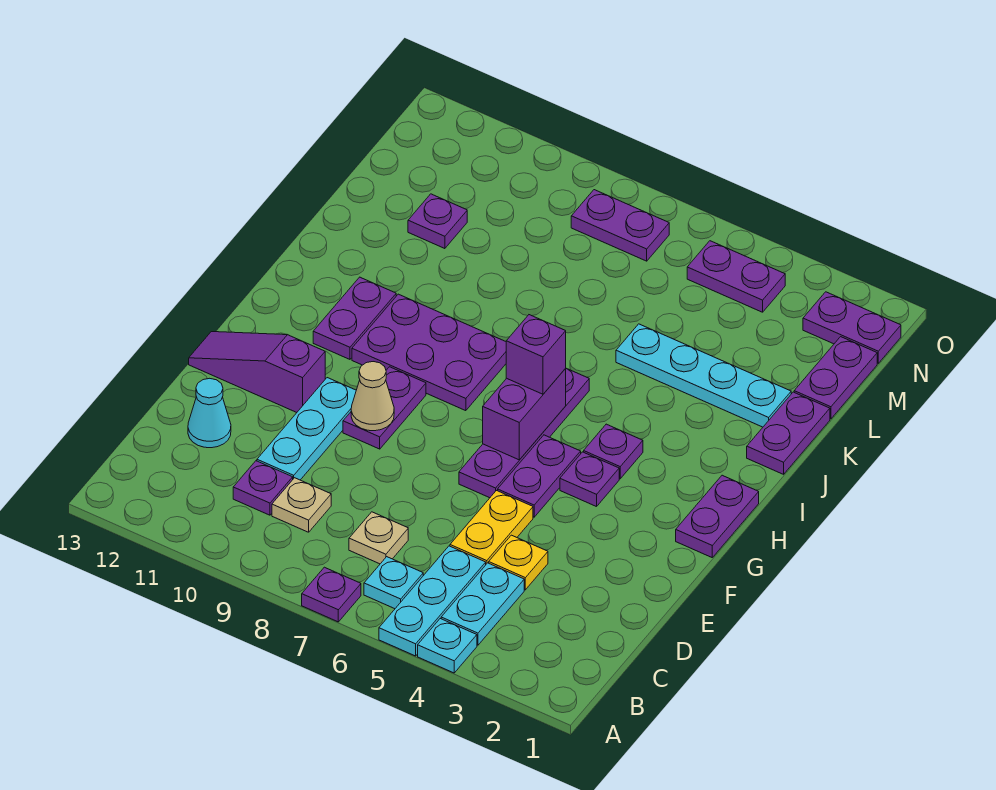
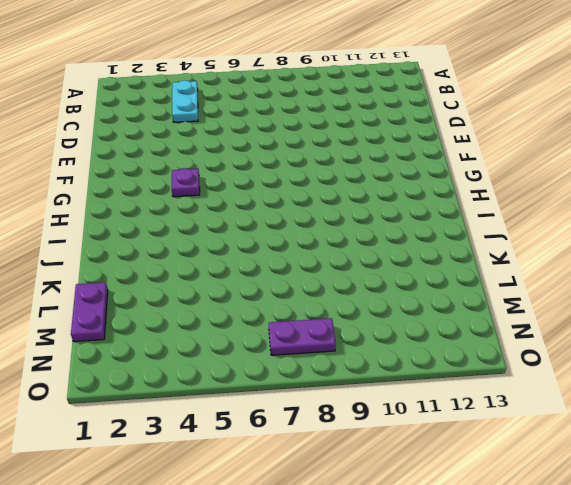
none -> cyan plate A4 level 1
none -> cyan plate A5:C5 level 1
none -> purple plate A7 level 1
none -> cyan plate B6 level 1

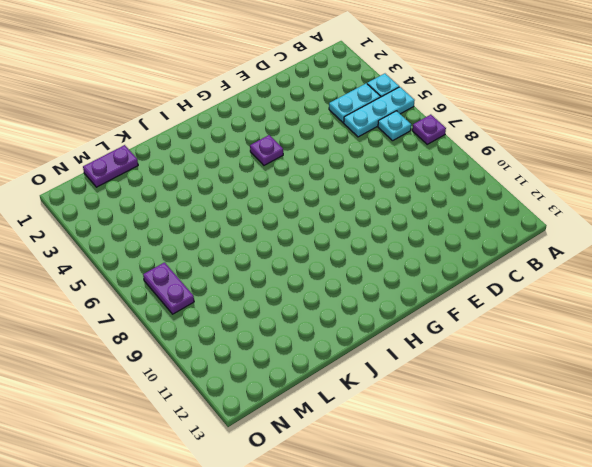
none -> tan plate C7 level 1
none -> tan plate C9 level 1
none -> purple plate C10 level 1
none -> yellow plate D4 level 1

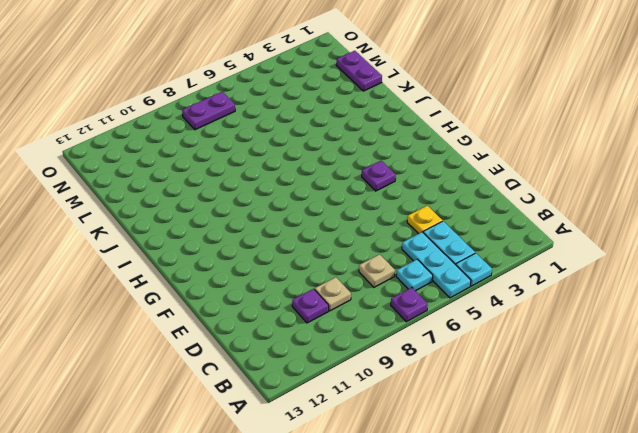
none -> yellow plate D5:E5 level 1
none -> cyan plate D10:F10 level 1
none -> cyan cone D12 level 1
none -> purple plate F5:G5 level 1

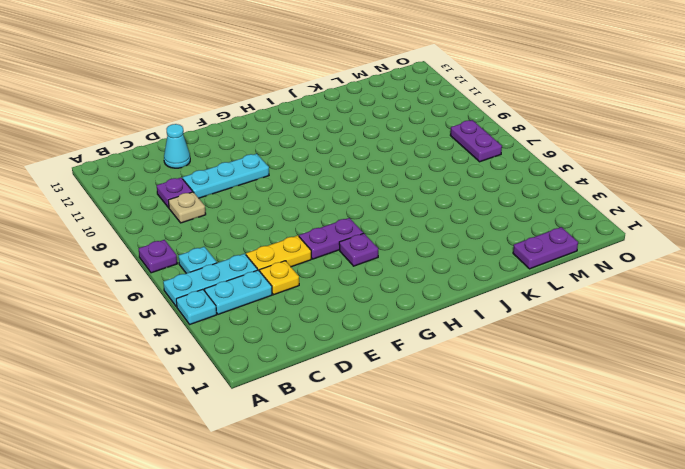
none -> tan plate C7 level 1
none -> purple plate F6:I6 level 1
none -> purple plate F9:G9 level 1
none -> purple slope F11:F13 level 1 top 11

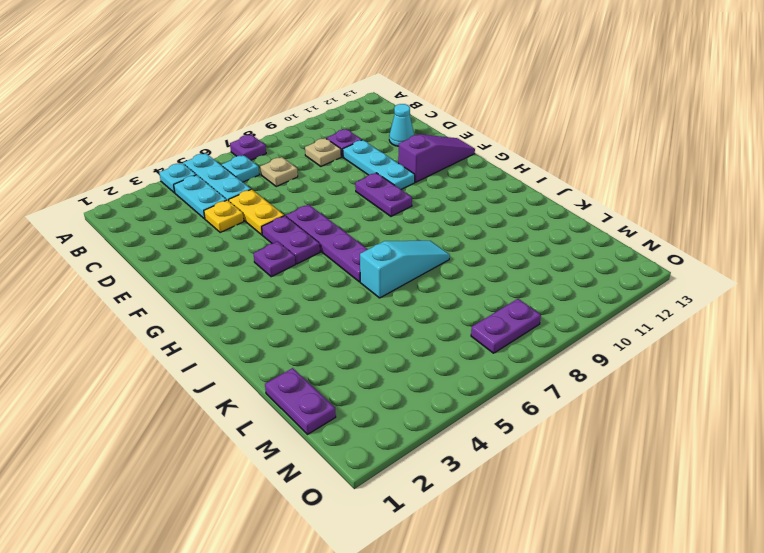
cyan slope J6:J8 level 1 top 6 -> none
none -> purple plate G1:H1 level 1
none -> purple plate H4 level 1
none -> purple plate H8:I10 level 1
none -> purple plate H11:I11 level 1

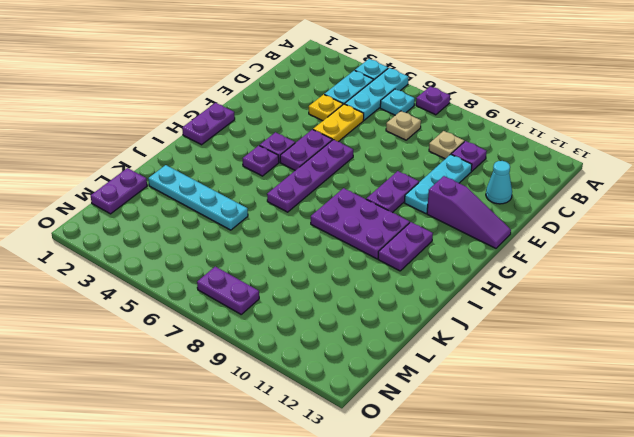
none -> purple plate J1:K1 level 1
none -> purple plate L11 level 1
none -> purple plate N1:N2 level 1
none -> purple plate N4:N5 level 1

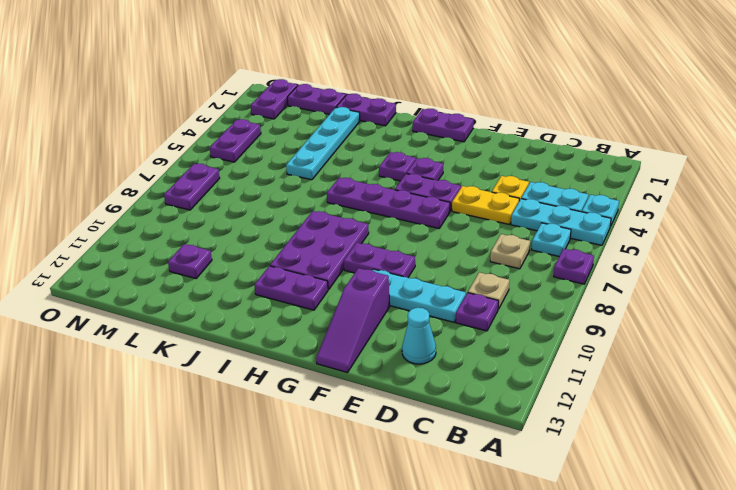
none -> tan cone F9 level 2
none -> purple brick G6:H6 level 2
none -> purple brick H6 level 3

